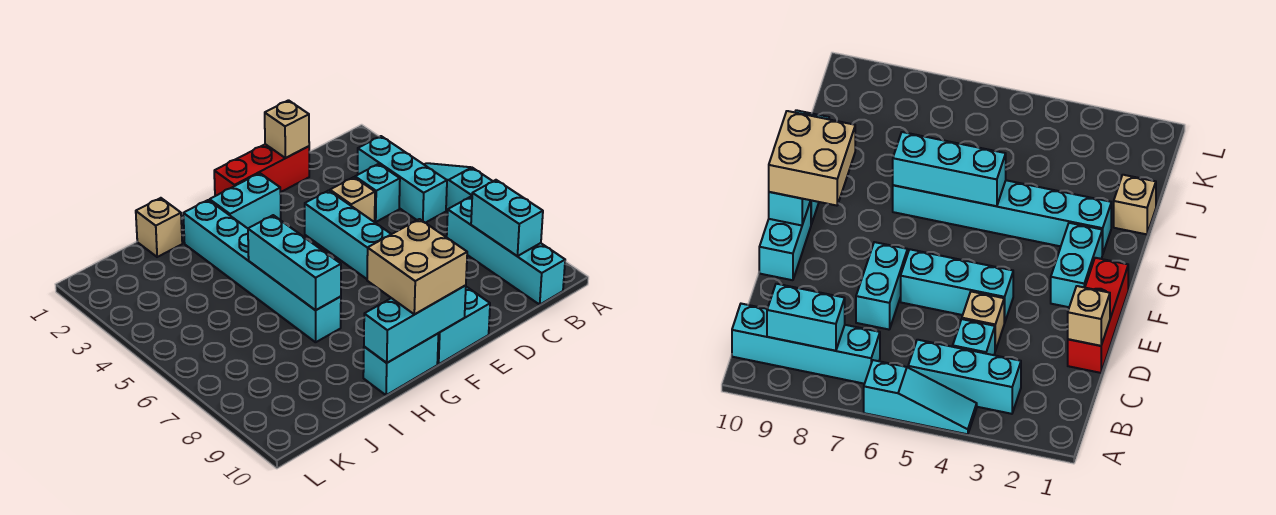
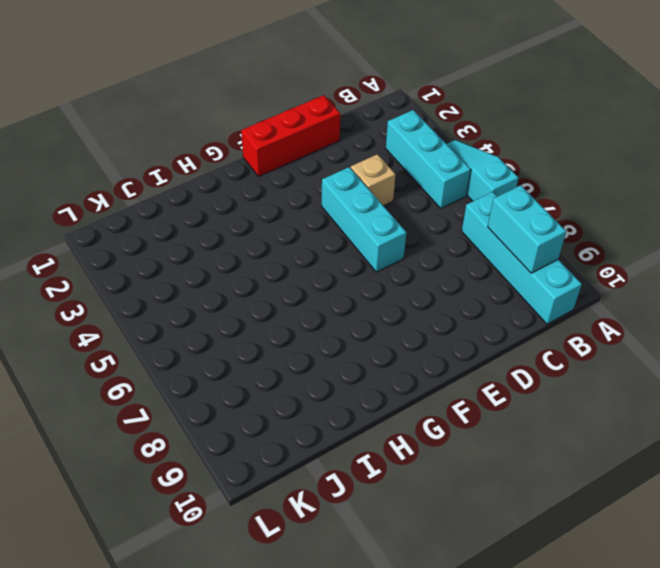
none -> cyan brick C4 level 1
none -> cyan brick D7:E7 level 1
none -> cyan brick E10:F10 level 1

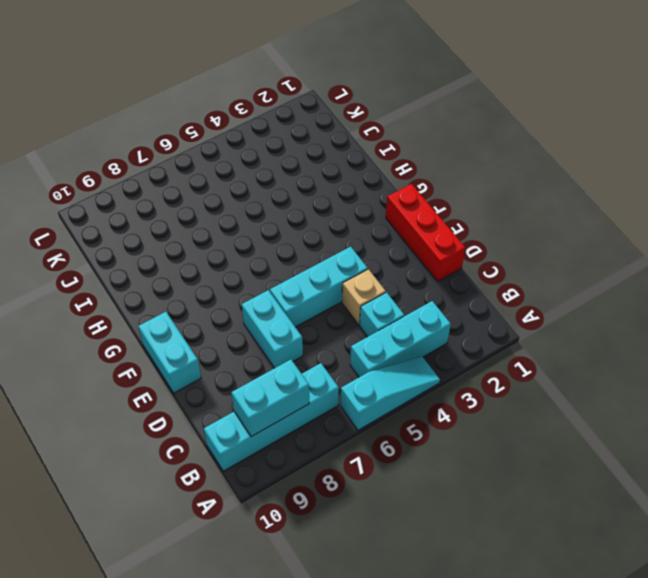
none -> cyan brick F2:G2 level 1
none -> cyan brick G10:H10 level 1
none -> cyan brick H2:H7 level 1

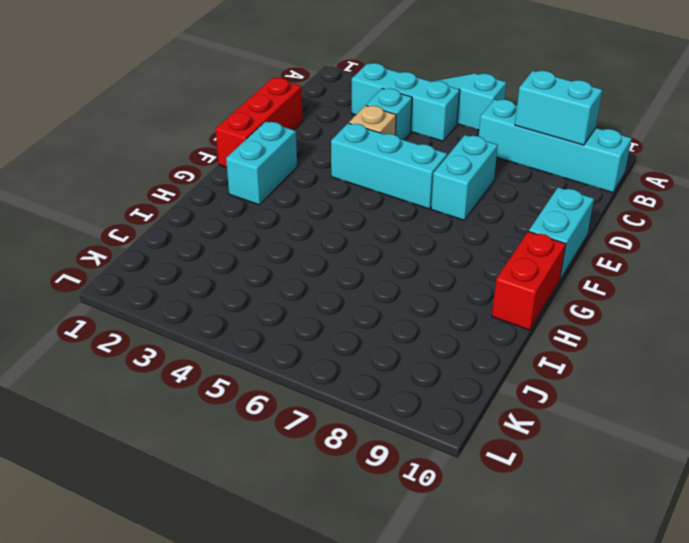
red brick G10:H10 level 1 -> cyan brick G10:H10 level 1
none -> cyan brick H2:H7 level 1
none -> tan brick I1 level 1
none -> tan brick D1 level 2

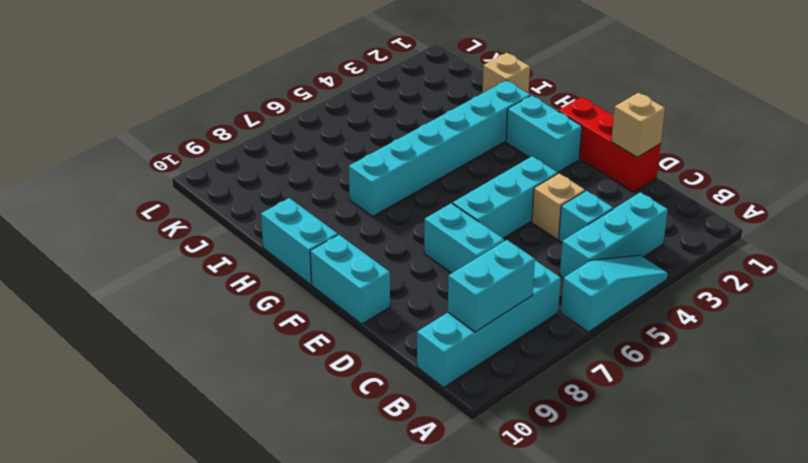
none -> cyan brick F10:H10 level 2
none -> cyan brick H5:H7 level 2
none -> tan brick F9:G10 level 3

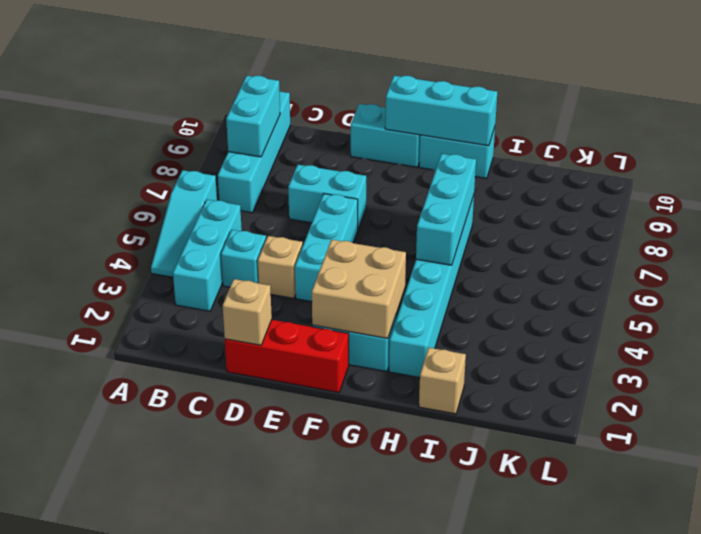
tan brick F2:G3 level 2 -> tan brick F9:G10 level 3

